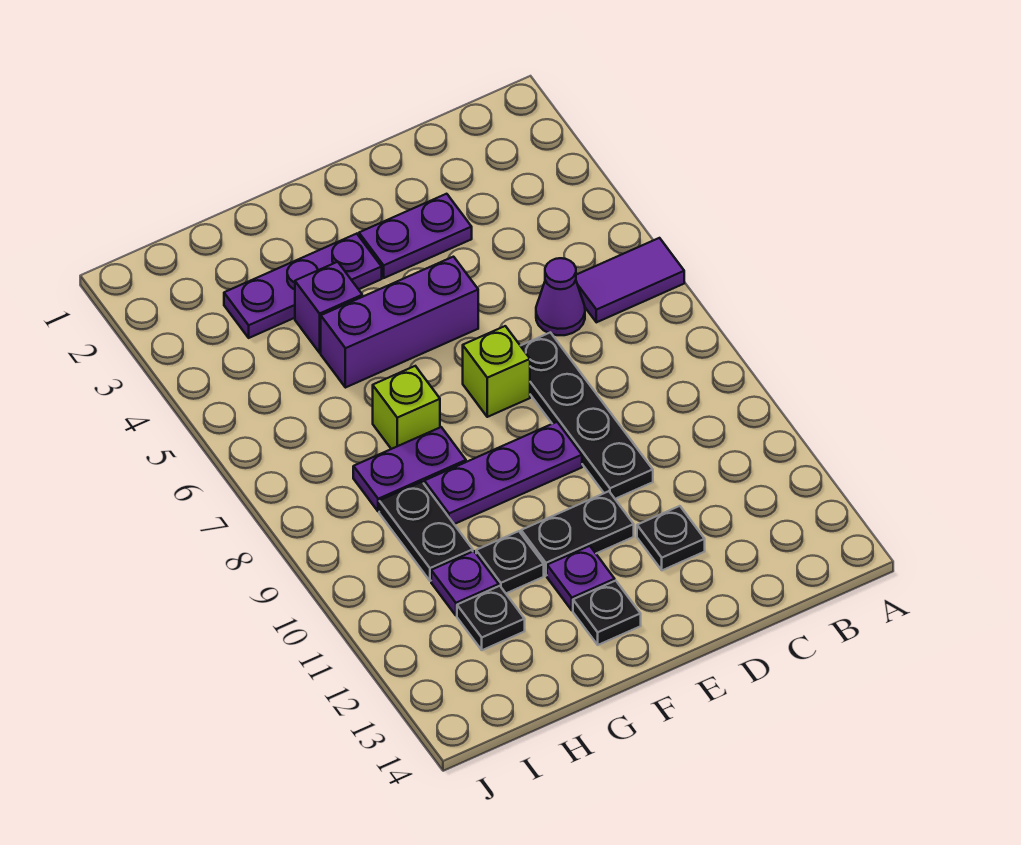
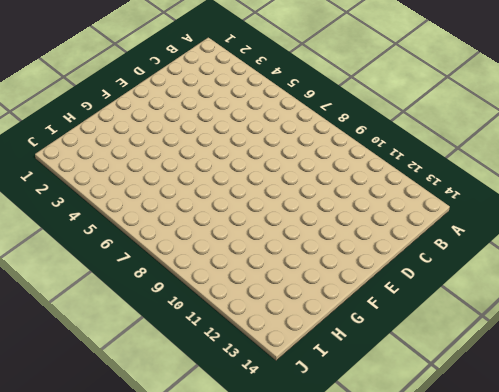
none -> purple tile A6:B6 level 1
none -> purple cone C6 level 1
none -> purple plate D3:E3 level 1

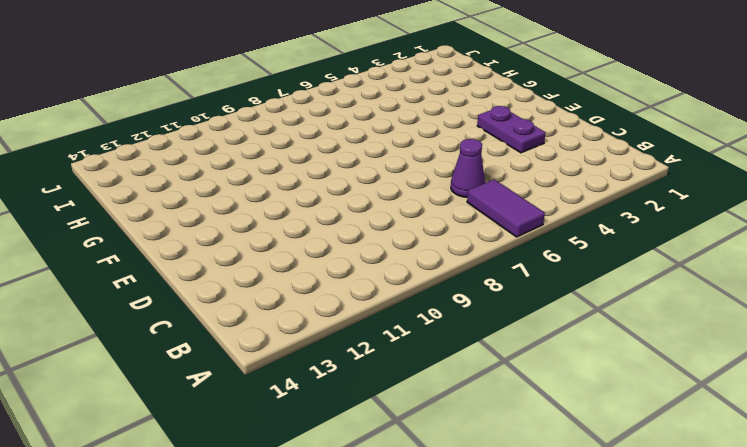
none -> black plate D7:D10 level 1
none -> black plate D12 level 1
none -> purple brick E5:G5 level 1

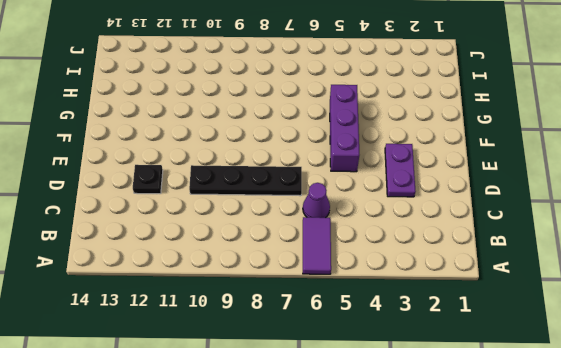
none -> lime brick E7 level 1
none -> purple plate E9:G9 level 1
none -> black plate E11:F11 level 1

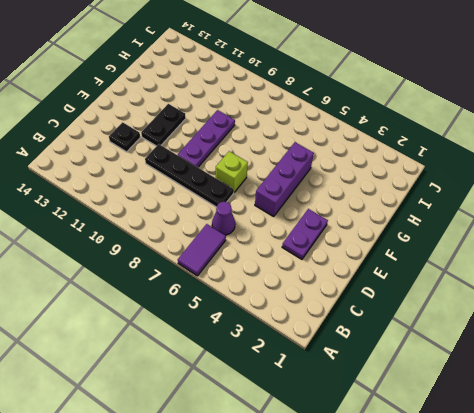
none -> purple plate F3:H3 level 1
none -> purple plate F12 level 1
none -> black plate F13 level 1

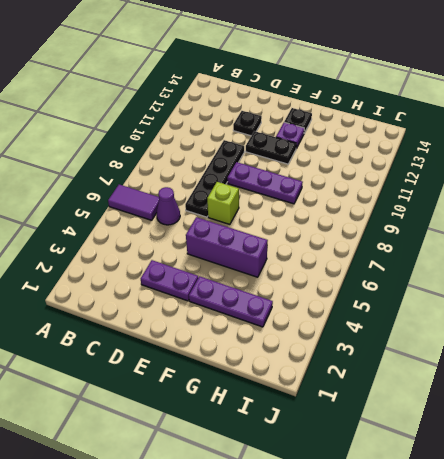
none -> purple brick G4 level 1
none -> lime brick G7 level 1
none -> purple plate G8:H8 level 1

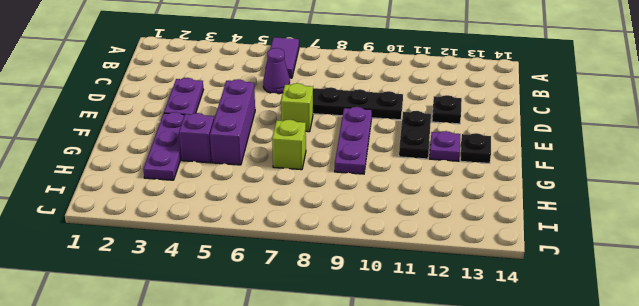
none -> purple plate G8:H8 level 1
none -> black plate G11 level 1
none -> black plate H9:H10 level 1

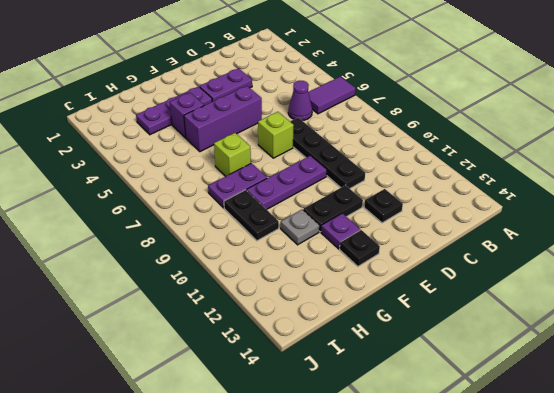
grey plate G11 level 1 -> black plate G11 level 1
none -> purple plate H11 level 1
none -> black plate H12 level 1

